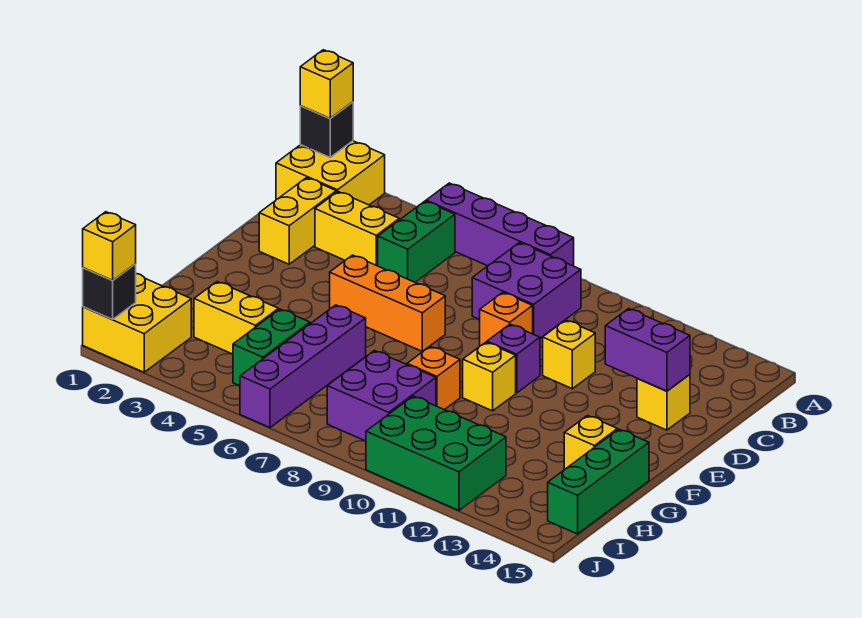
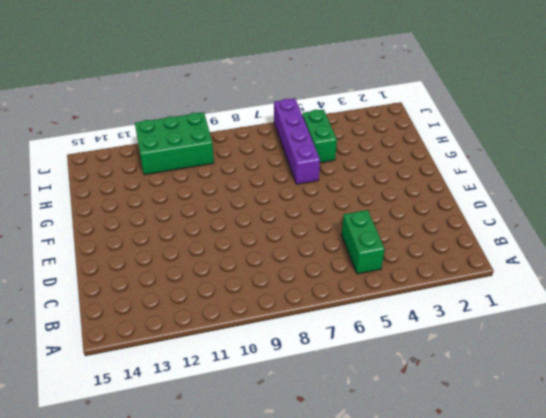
none -> yellow brick A1:B2 level 1
none -> purple brick A5:A8 level 1
none -> purple brick B8:C9 level 1

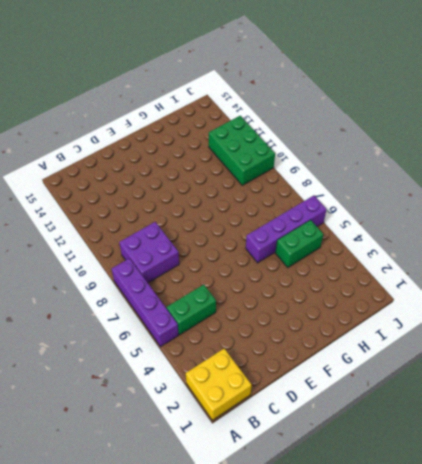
none -> yellow brick C2:D2 level 1
none -> yellow brick C3:C4 level 1
none -> orange brick D9 level 1

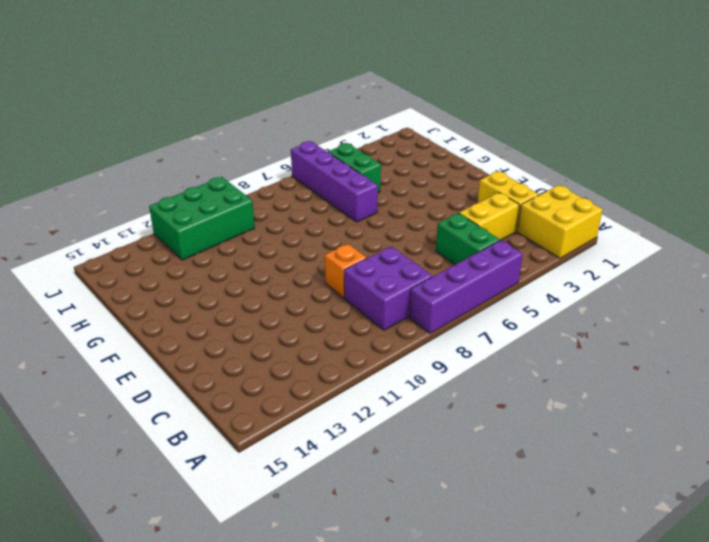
none -> yellow brick D11 level 1
none -> yellow brick D14 level 1
none -> orange brick E5:E7 level 1

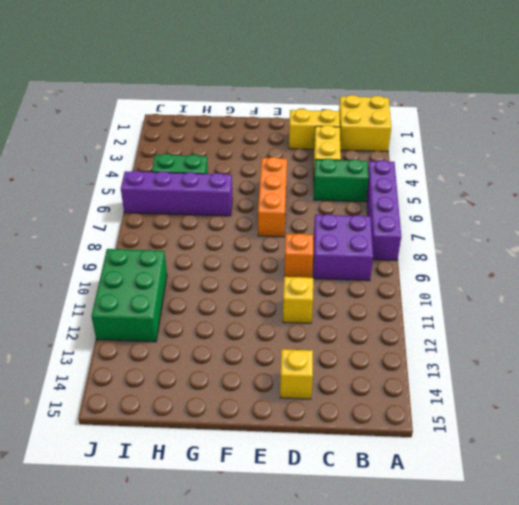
none -> purple brick E10 level 1
none -> yellow brick F10 level 1
none -> orange brick G9 level 1

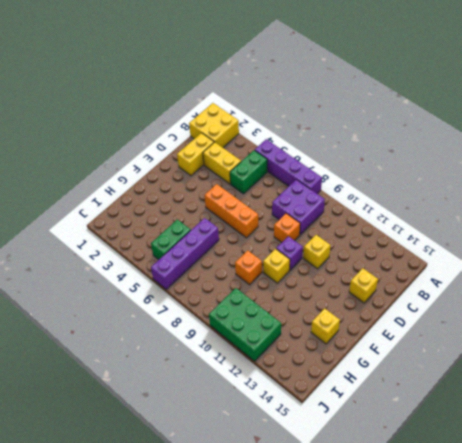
none -> green brick G15:I15 level 1
none -> yellow brick H3:H4 level 1
none -> purple brick H8:I9 level 1

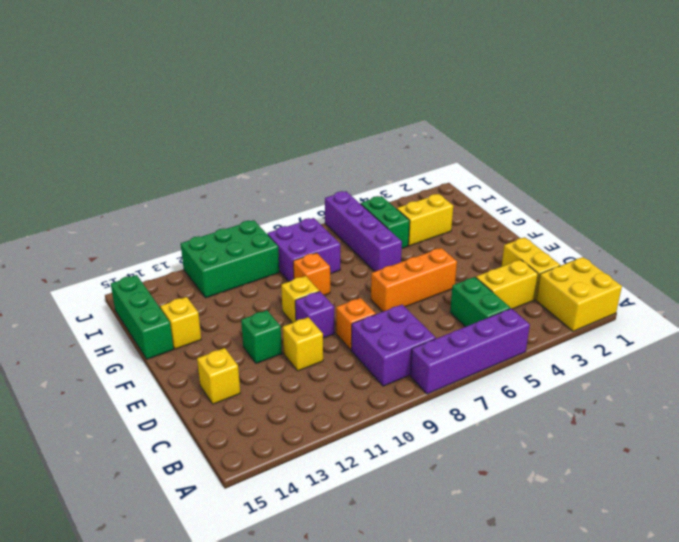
green brick E12 level 1 -> none
none -> yellow brick I1:J2 level 1
none -> black brick A1 level 2
none -> purple brick D13:D14 level 2

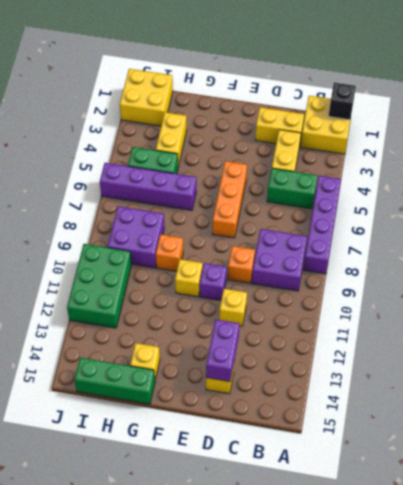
none -> black brick J1 level 2
none -> yellow brick A1 level 3
none -> yellow brick J1 level 3

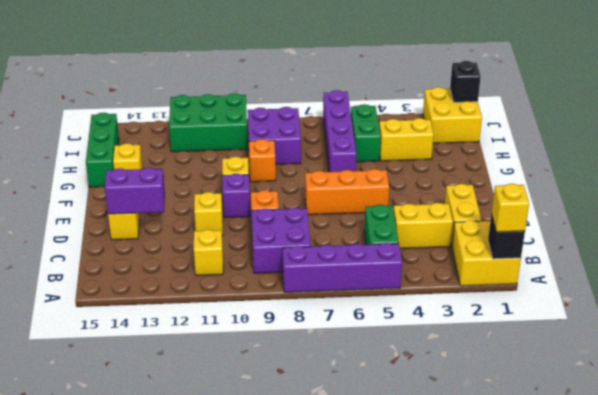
yellow brick B11 level 1 -> yellow brick J1 level 3

